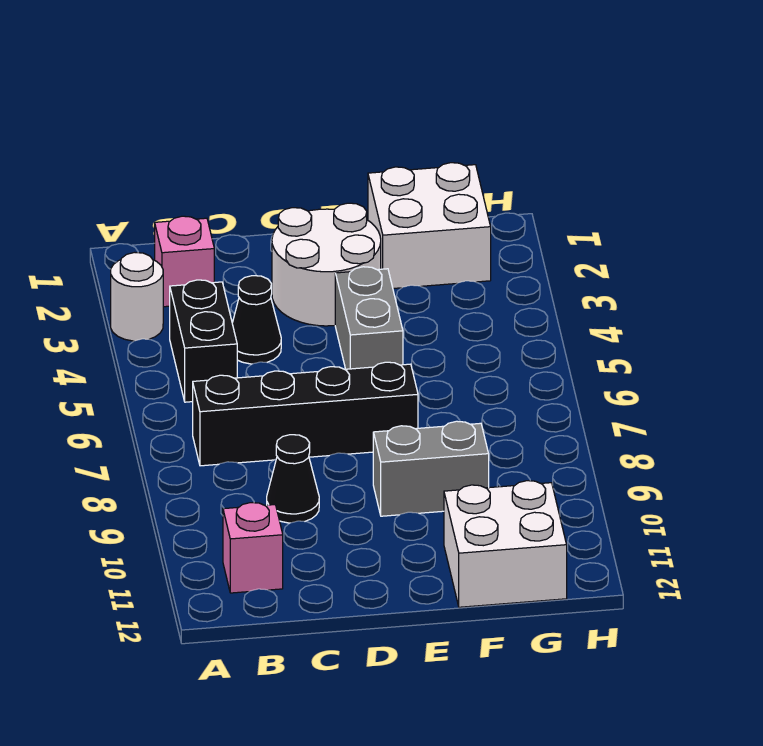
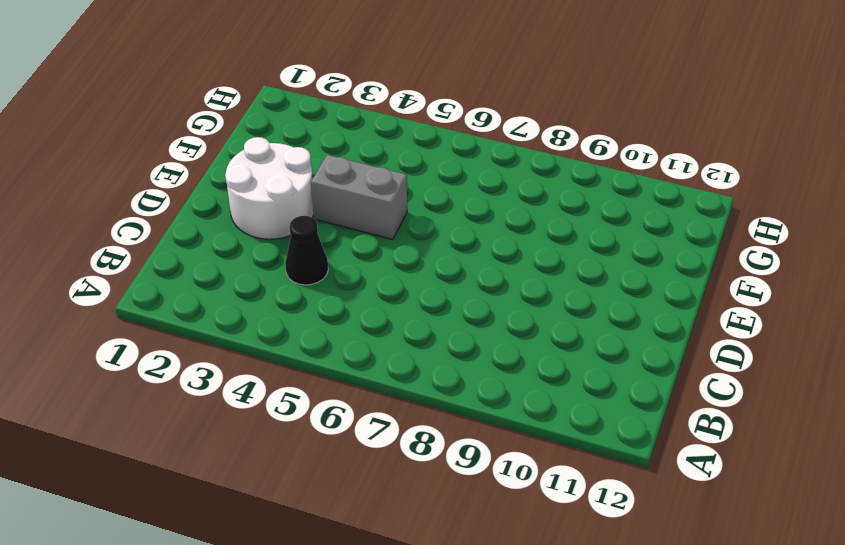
none -> white round brick A3 level 1
none -> pink brick B2 level 1
none -> black brick B4:B5 level 1

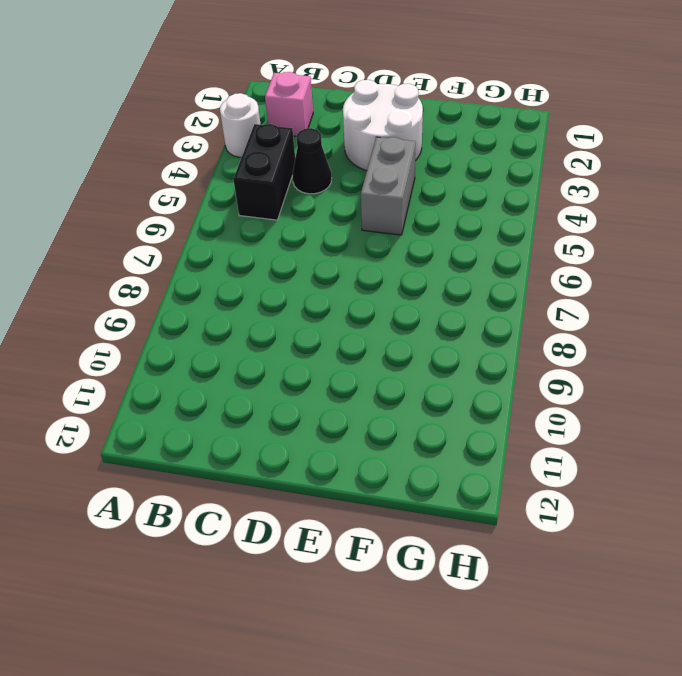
none -> black brick B7:E7 level 1
none -> pink brick B11 level 1
none -> black cone C9 level 1

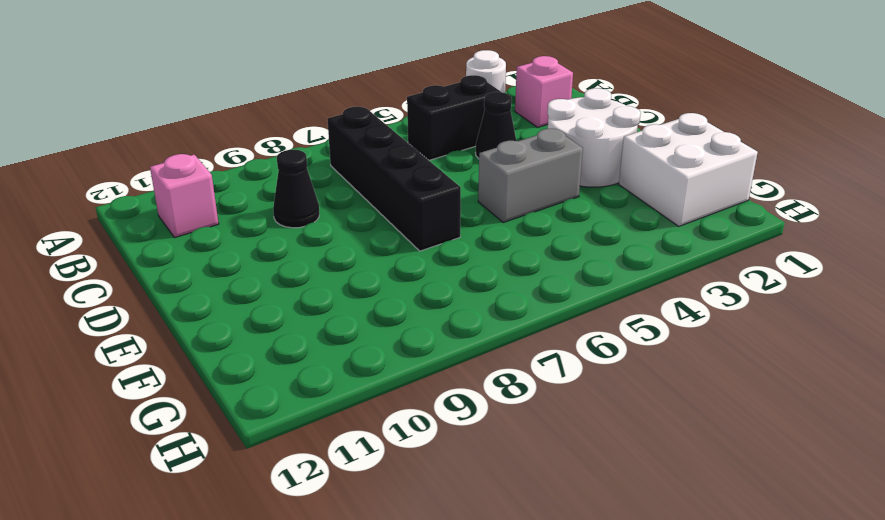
none -> grey brick E9:F9 level 1
none -> white brick F11:G12 level 1

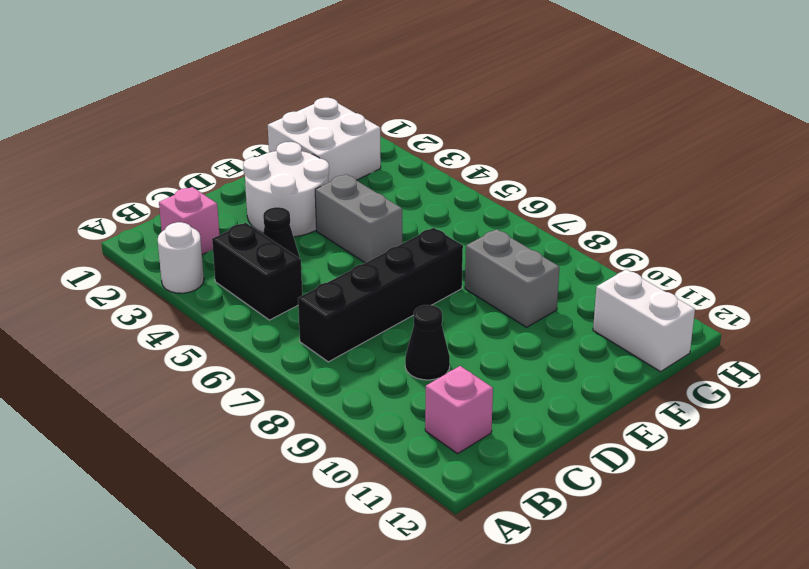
grey brick F8:F9 level 1 -> grey brick E9:F9 level 1
white brick G11:G12 level 1 -> white brick F11:G12 level 1

